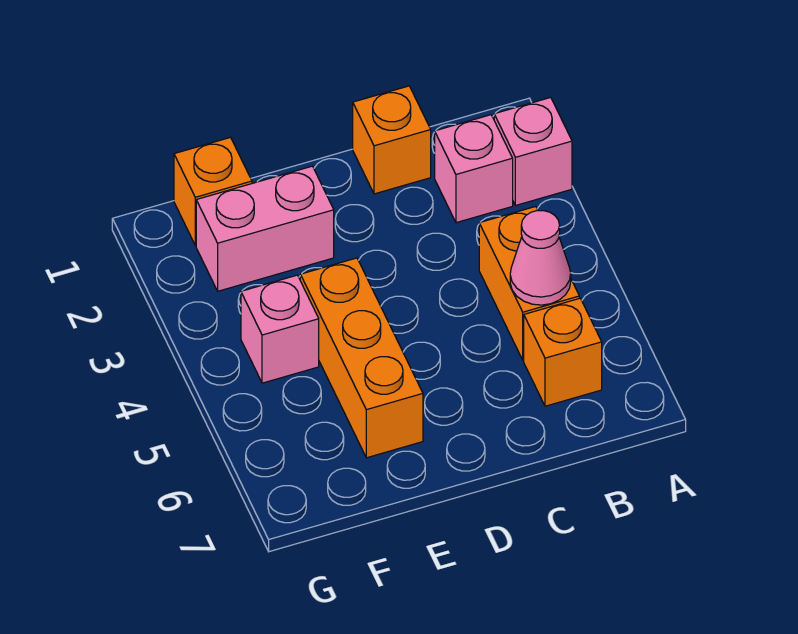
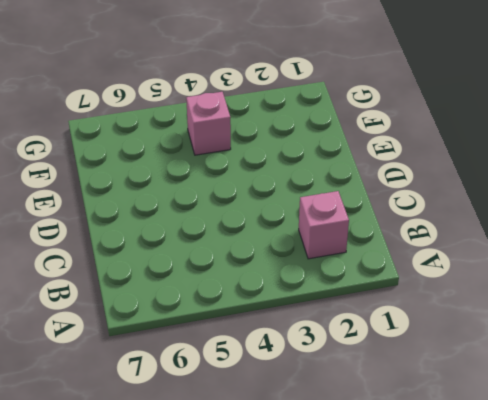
none -> pink brick A2 level 1
none -> orange brick B4:B5 level 1

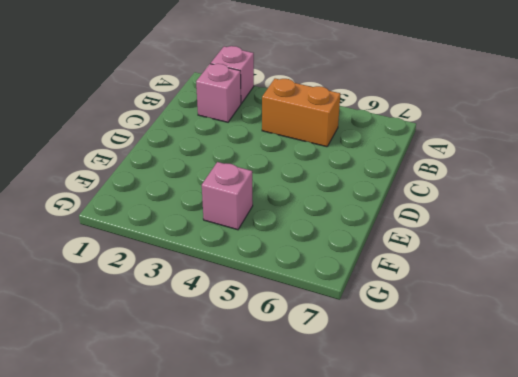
none -> orange brick B6 level 1
none -> orange brick C1 level 1

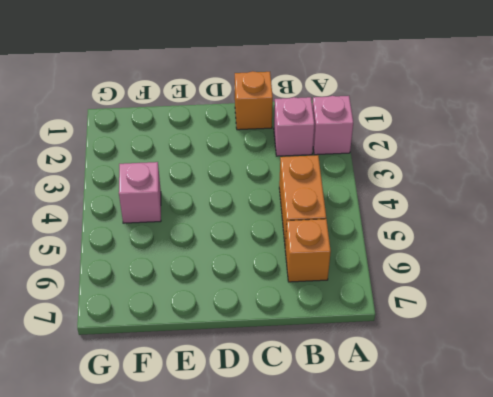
none -> pink brick E2:F2 level 1
none -> orange brick E4:E6 level 1

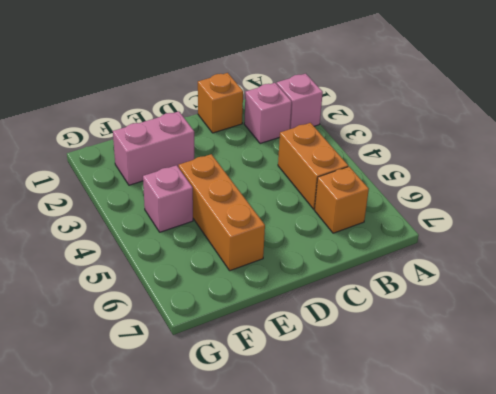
none -> orange brick F1 level 1
none -> pink cone B5 level 2

